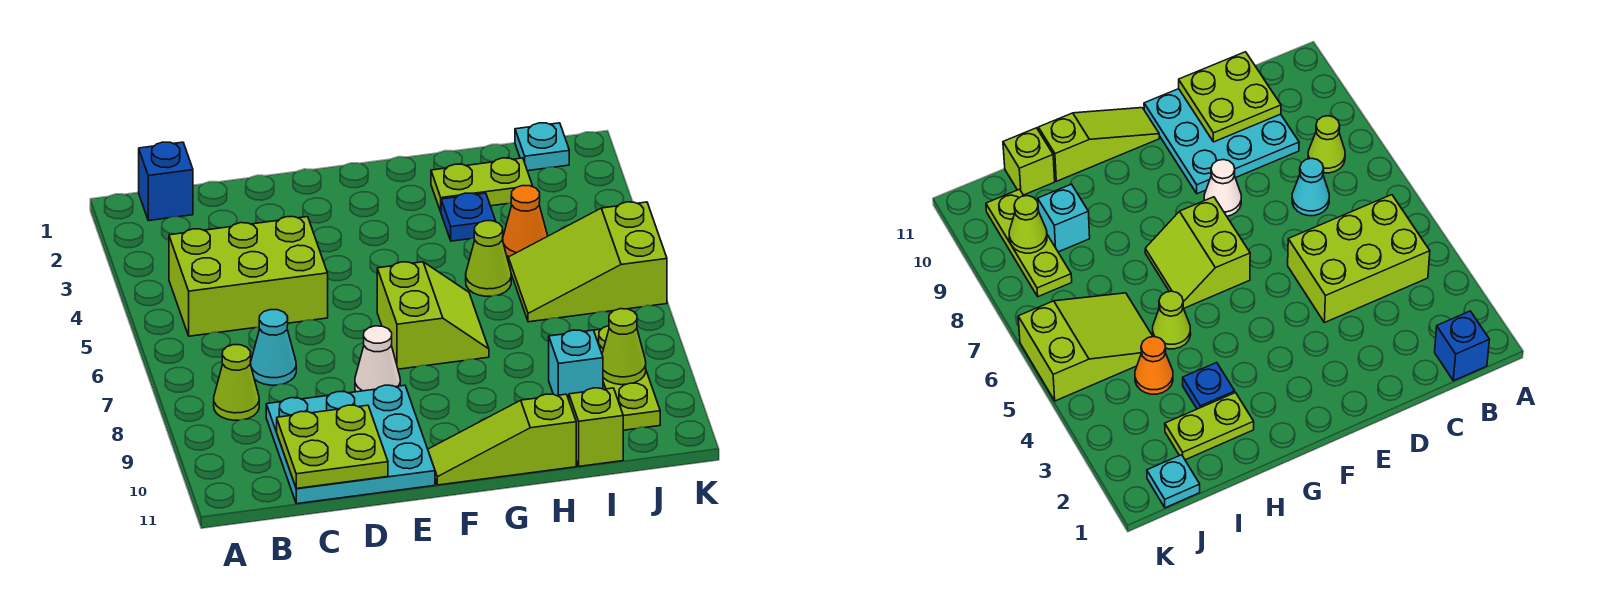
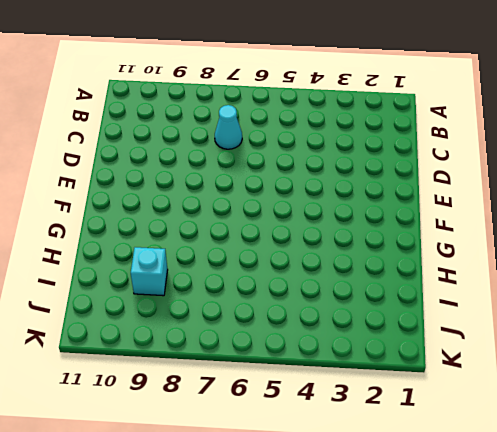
none -> blue brick B1 level 1
none -> lime brick B4:D5 level 1
none -> lime cone B8 level 1

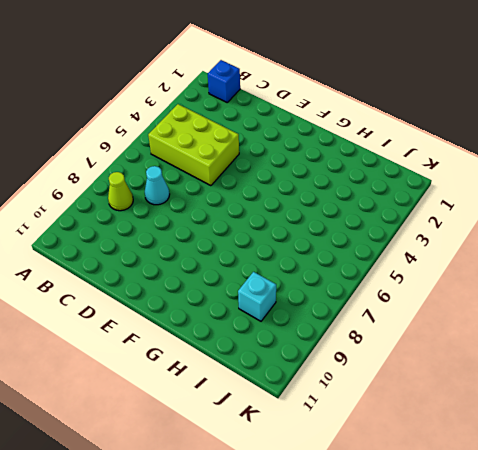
none -> cyan plate C9:E11 level 1
none -> white cone E8 level 1
none -> lime slope F6:G7 level 1 top F

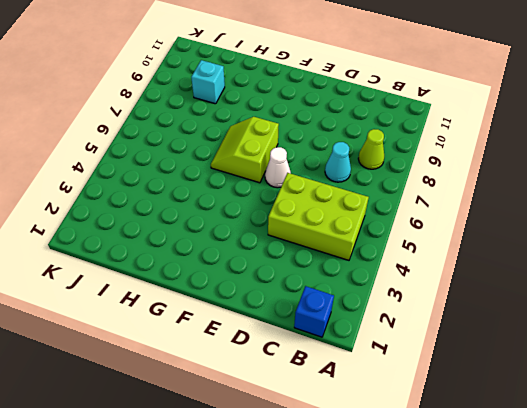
white cone E6 level 1 -> white cone E8 level 1
none -> cyan plate C9:E11 level 1
none -> lime slope F11:H11 level 1 top H
none -> lime plate H2:I2 level 1

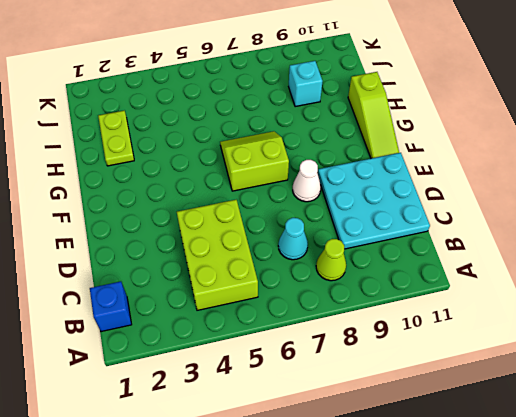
none -> blue plate H3 level 1
none -> lime cone H5 level 1
none -> orange cone I4 level 1

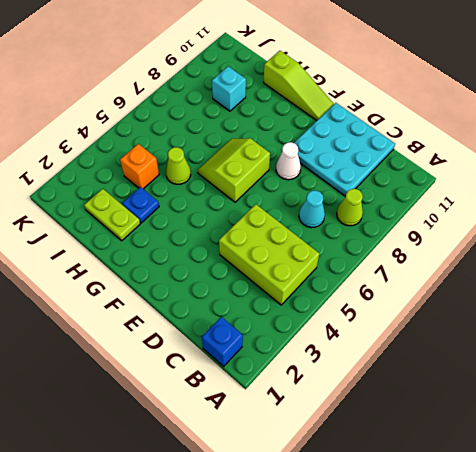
orange brick I4 level 1 -> orange cone I4 level 1
none -> lime slope I5:K6 level 1 top K
none -> lime brick I11 level 1
none -> cyan plate J1 level 1

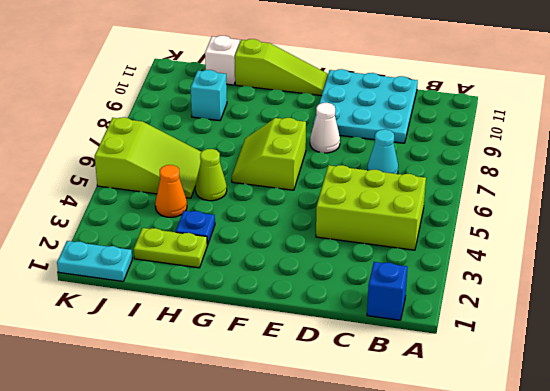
white brick I11 level 1 -> lime brick I11 level 1
cyan plate J1:K1 level 1 -> cyan plate J1 level 1
none -> lime cone B8 level 1
none -> lime plate J8:J10 level 1
none -> lime plate C10:D11 level 2

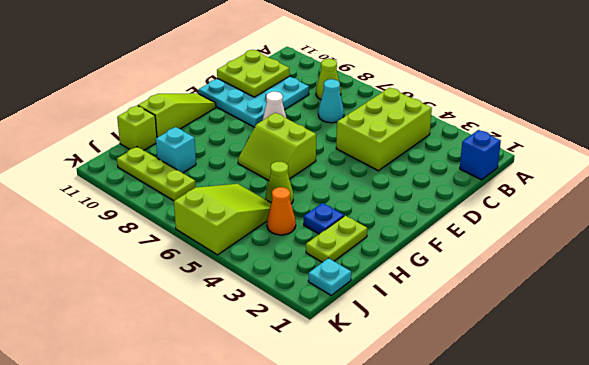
none -> lime cone J9 level 2

